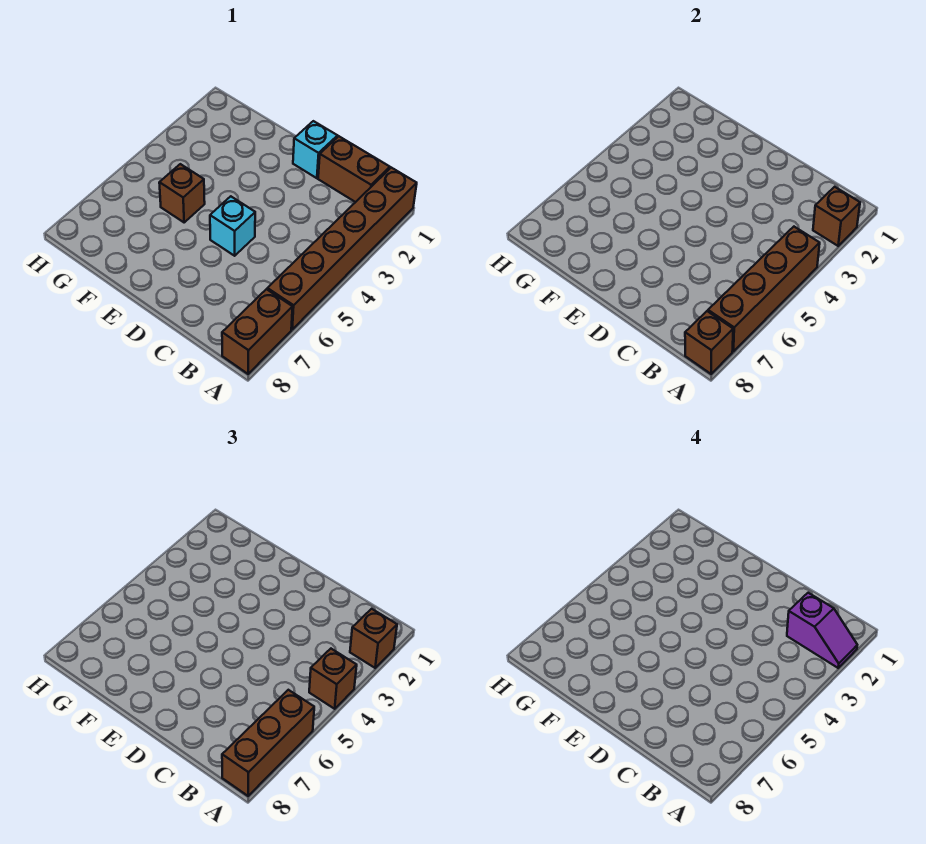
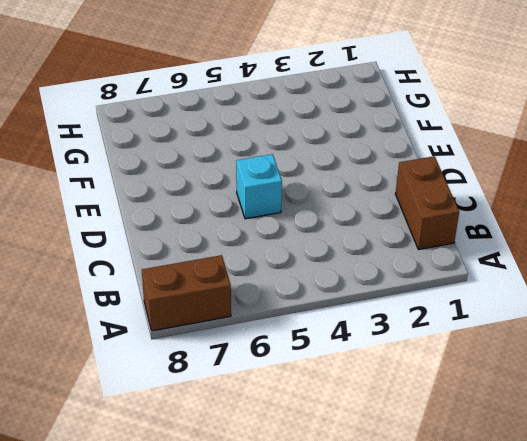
none -> brown brick A1:A6 level 1
none -> cyan brick D1 level 1
none -> brown brick F5 level 1

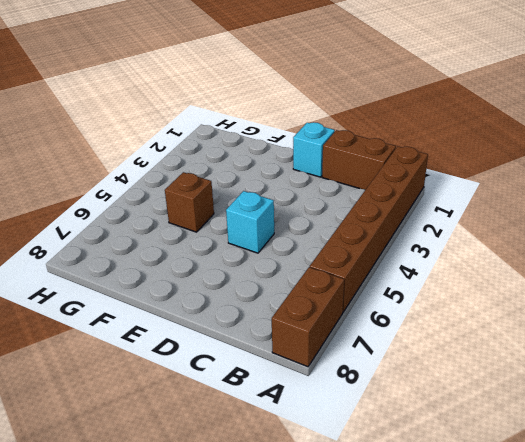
none -> brown brick A2 level 2
none -> brown brick A4:A7 level 2
none -> brown brick A8 level 2

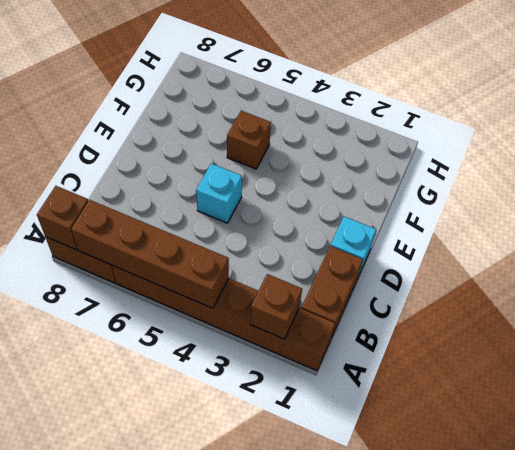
none -> brown brick A2 level 3
none -> brown brick A4 level 3
none -> brown brick A6:A8 level 3

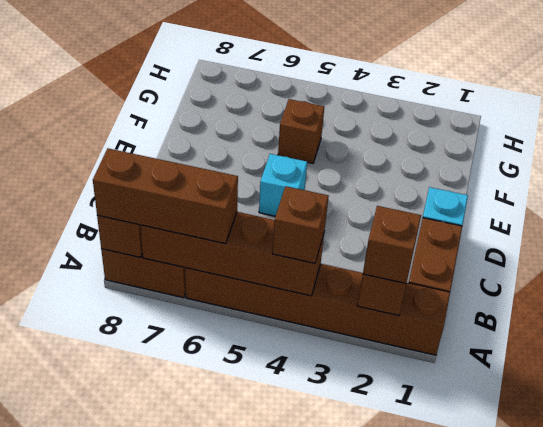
none -> purple slope A2:B2 level 4 top B

